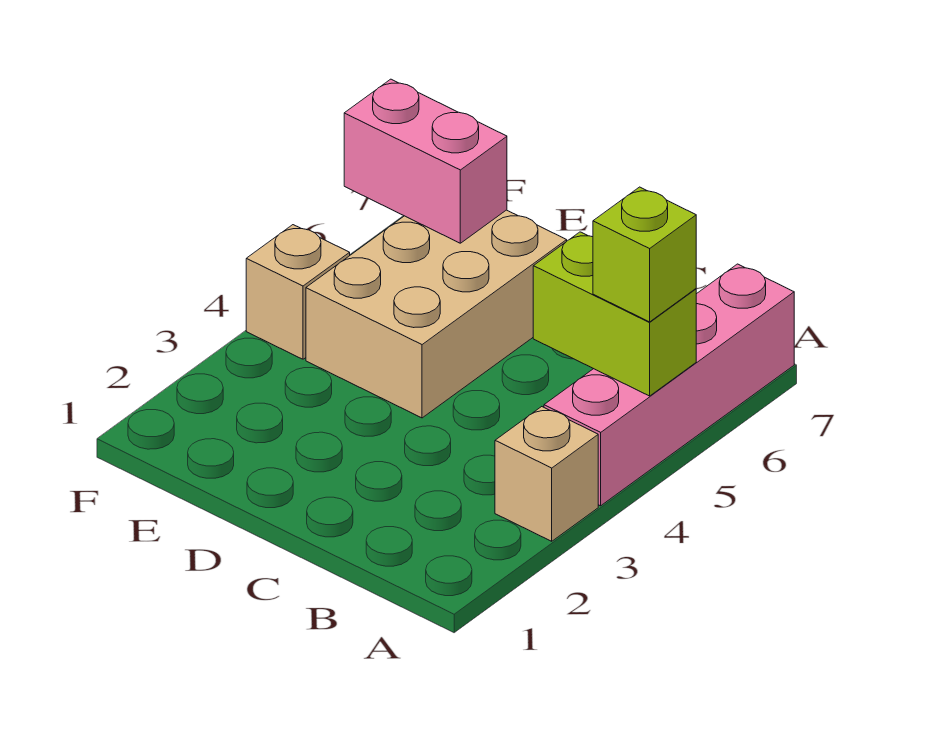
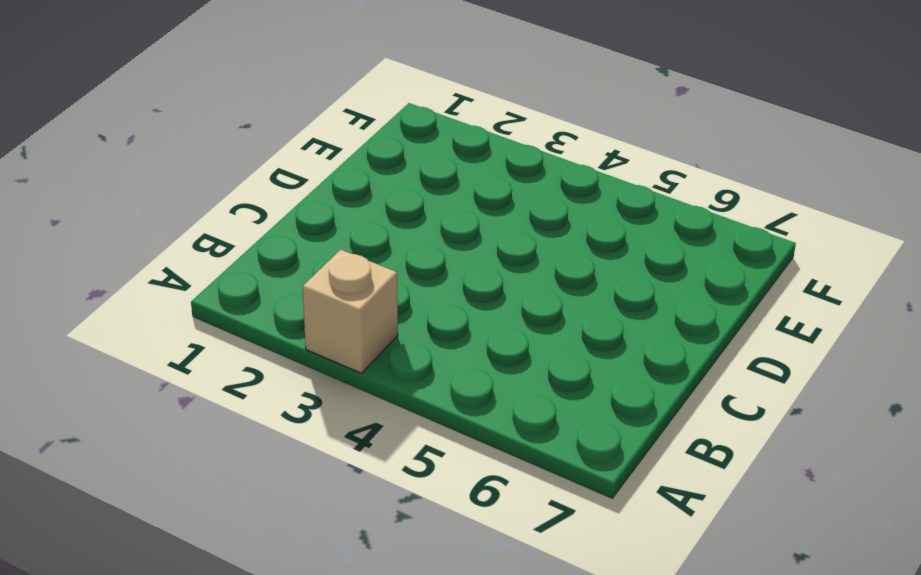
none -> pink brick A4:A7 level 1
none -> tan brick D4:E6 level 1

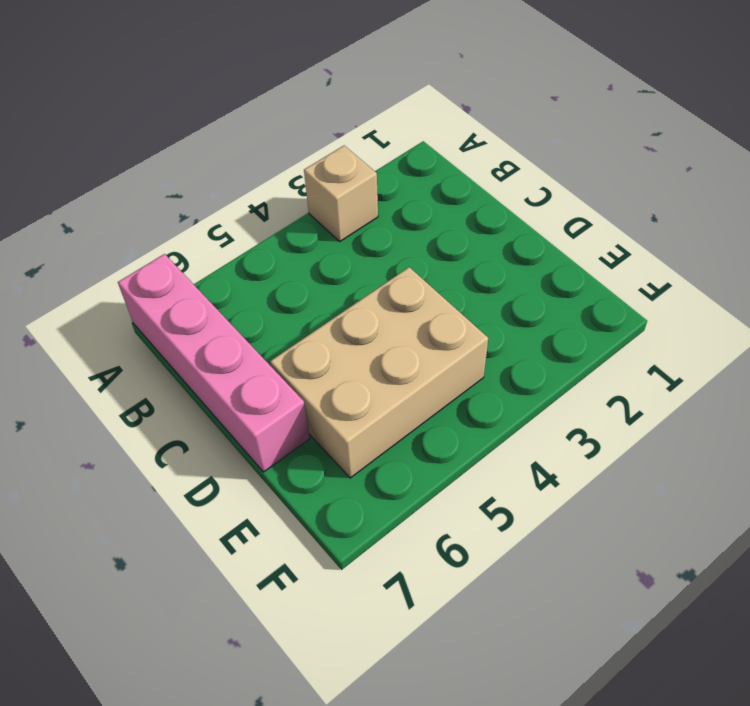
pink brick A7:D7 level 1 -> pink brick A4:A7 level 1
none -> tan brick F4 level 1
none -> lime brick A5:B5 level 2

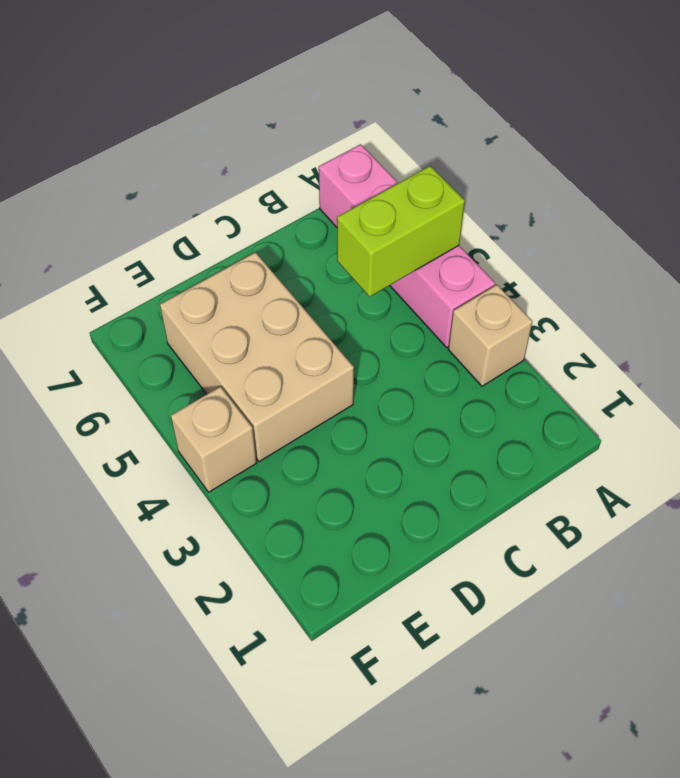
none -> pink brick E6:F6 level 2
none -> lime brick A5 level 3

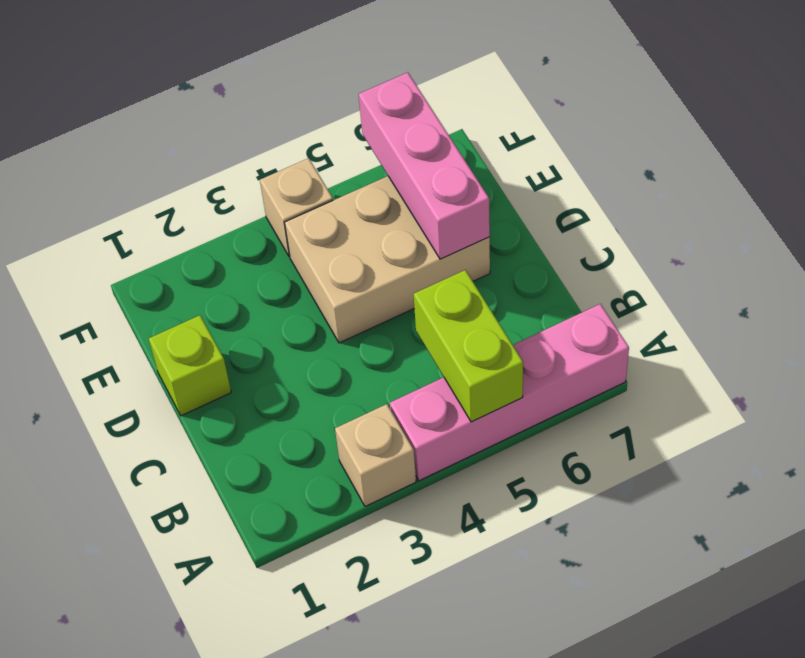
lime brick D1 level 1 -> lime brick A5 level 3
pink brick D6:F6 level 2 -> pink brick E6:F6 level 2

